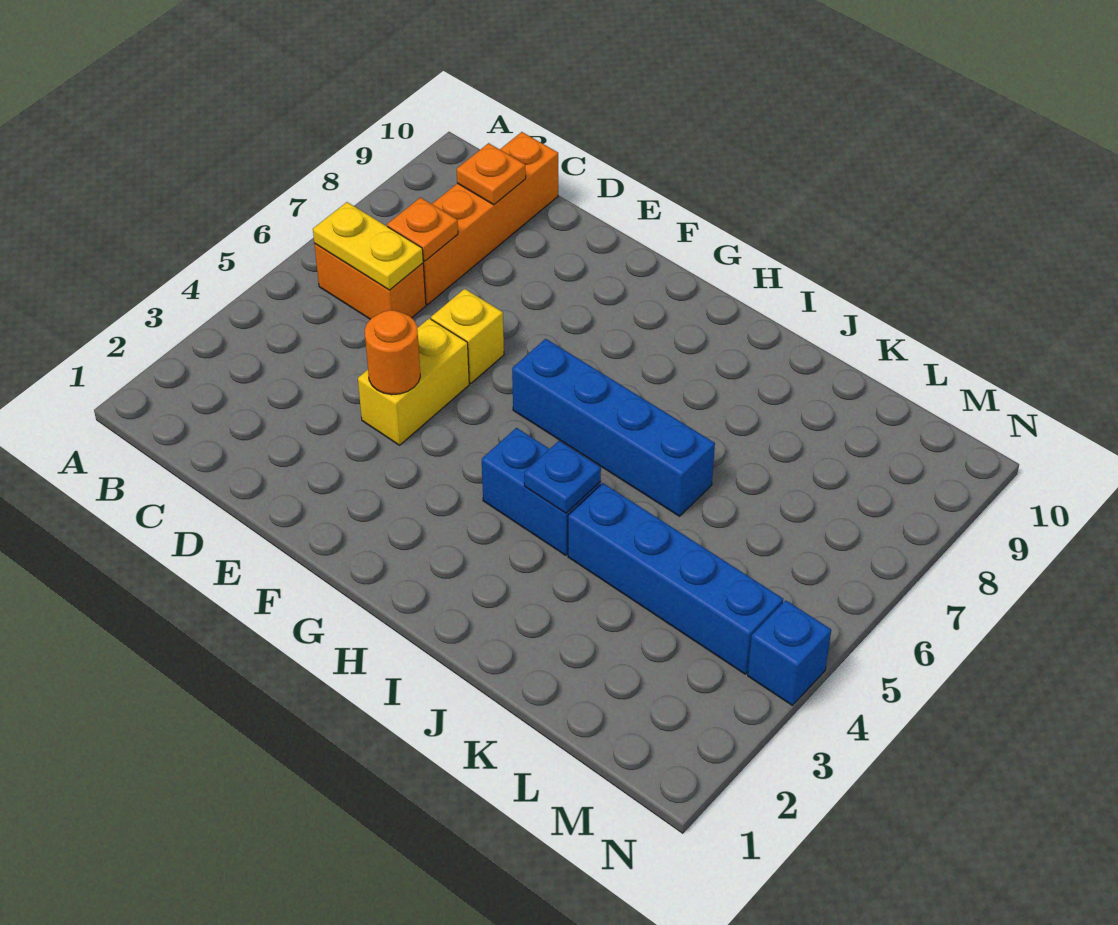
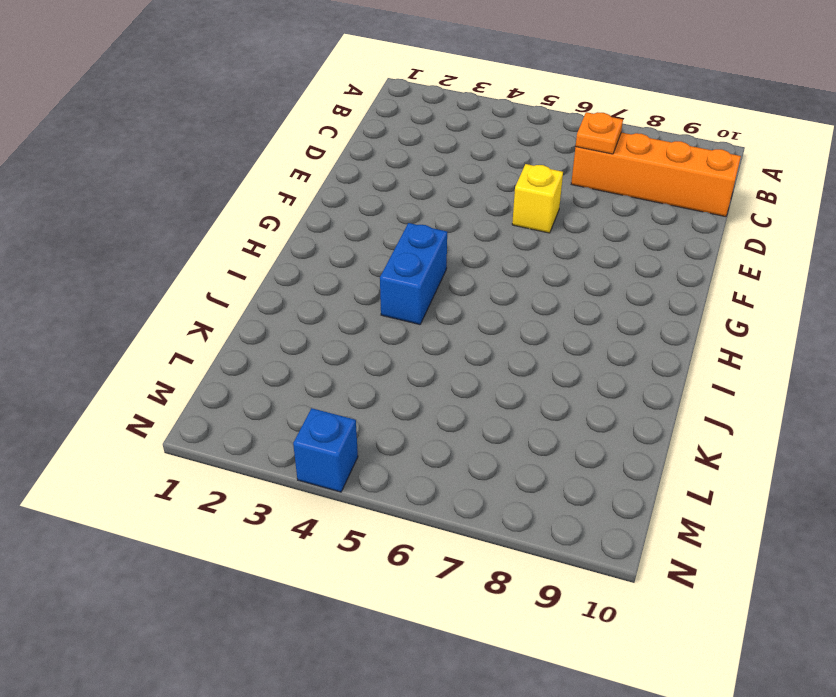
none -> orange brick B6:C6 level 1
none -> yellow brick E4:E5 level 1
none -> blue brick G6:J6 level 1

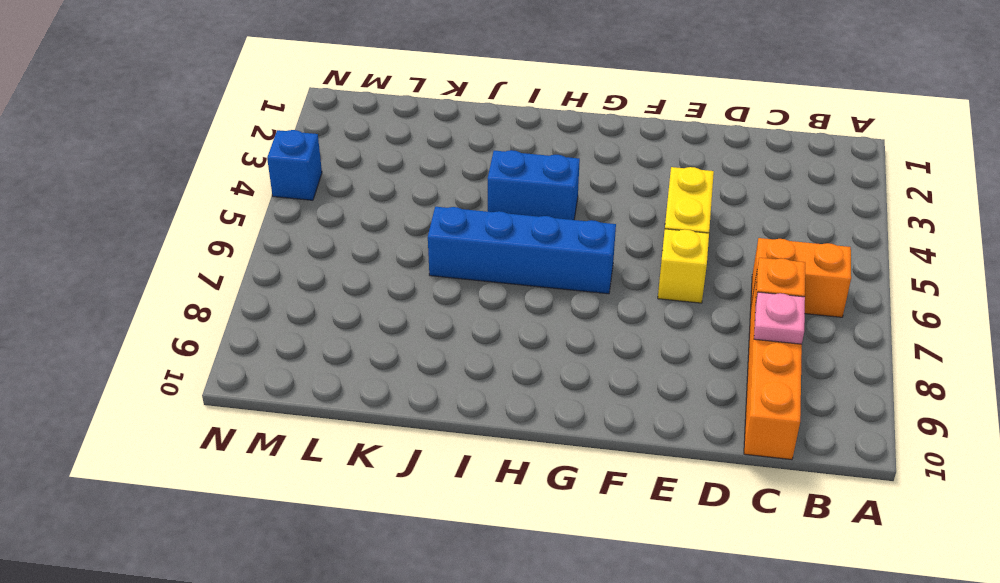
pink plate C8 level 2 -> none
none -> blue brick J4:M4 level 1
none -> yellow plate B6:C6 level 2
none -> orange plate C9 level 2

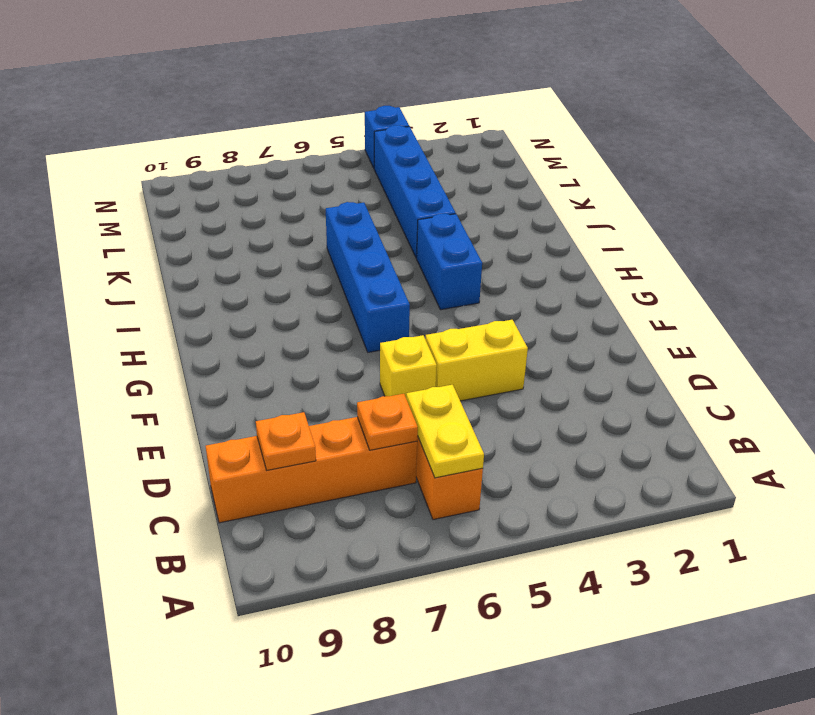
none -> orange round brick E4 level 2
none -> blue plate I4 level 2

